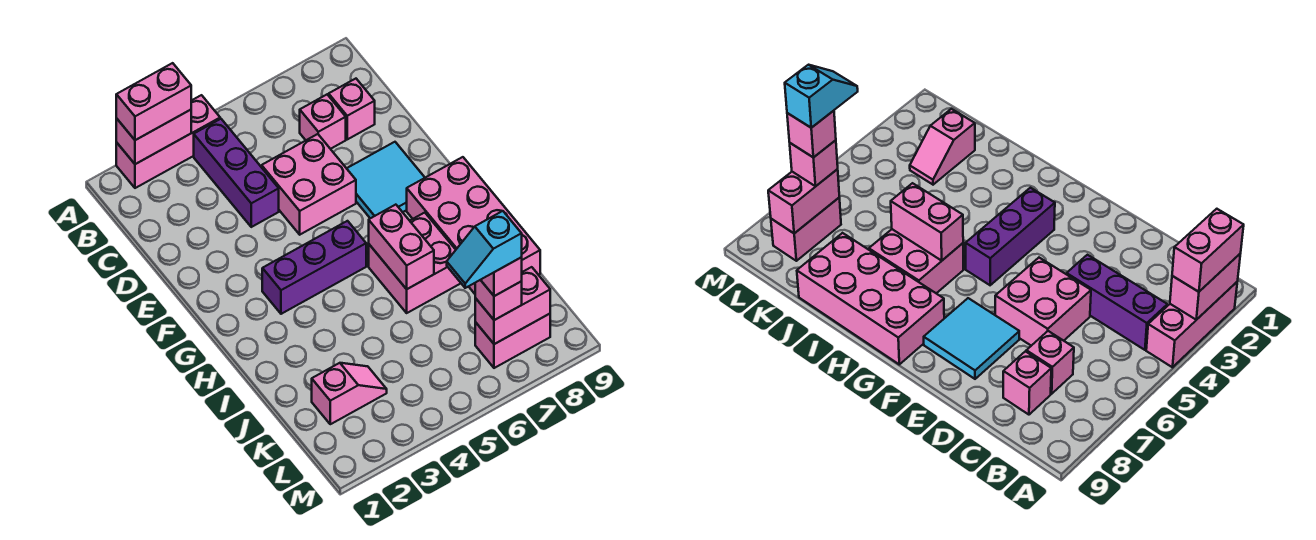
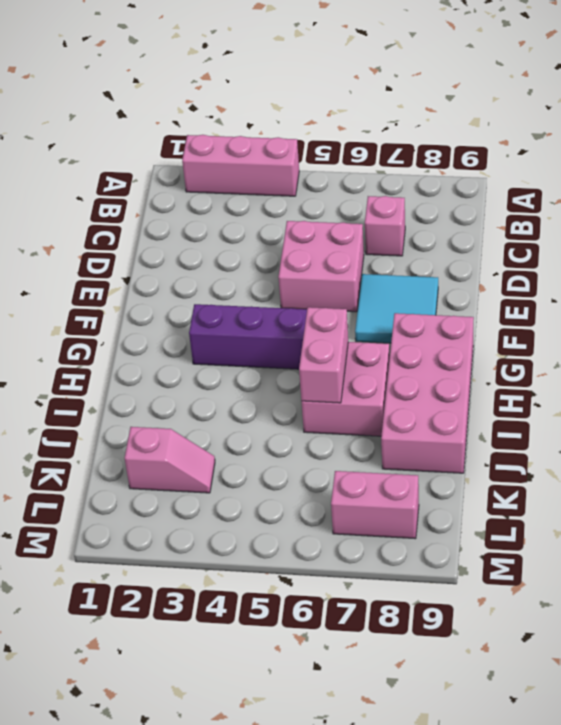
none -> purple brick B4:D4 level 1
none -> pink brick C8 level 1
none -> pink brick A2:A3 level 2

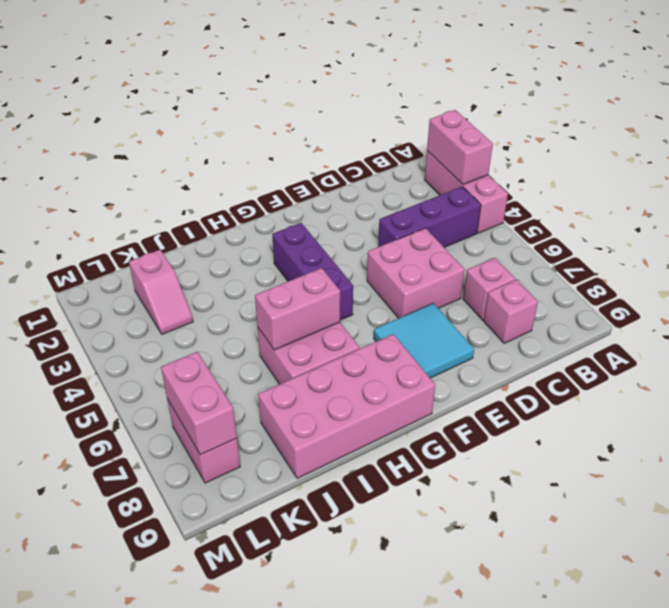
none -> pink brick A2:A3 level 3
none -> pink brick L7 level 3
none -> pink brick L7 level 4

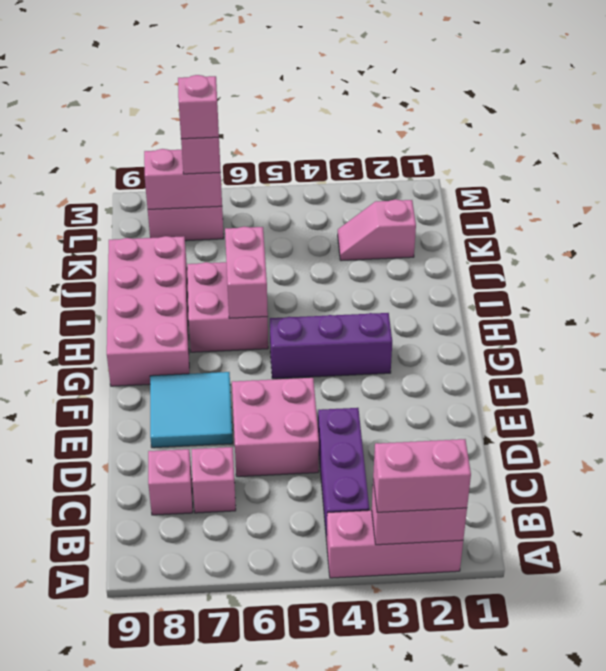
none -> cyan slope L6:L7 level 5 top 7

